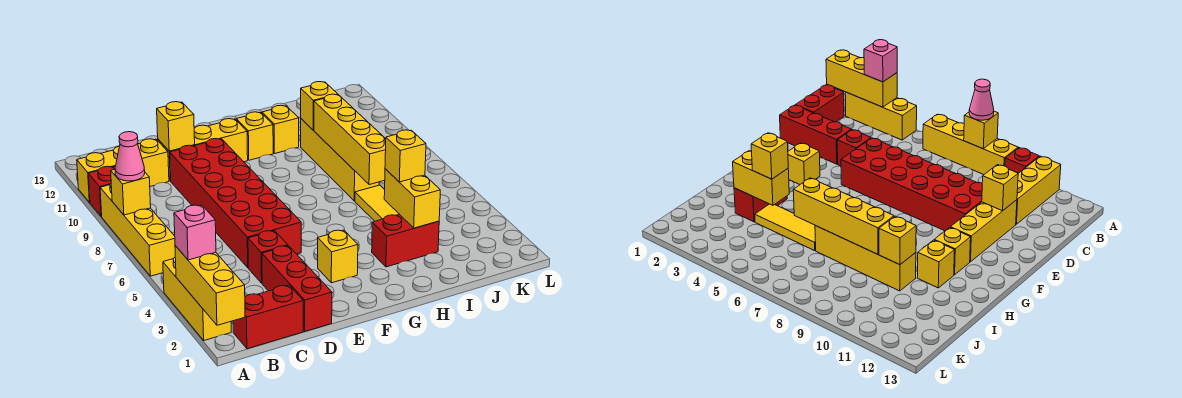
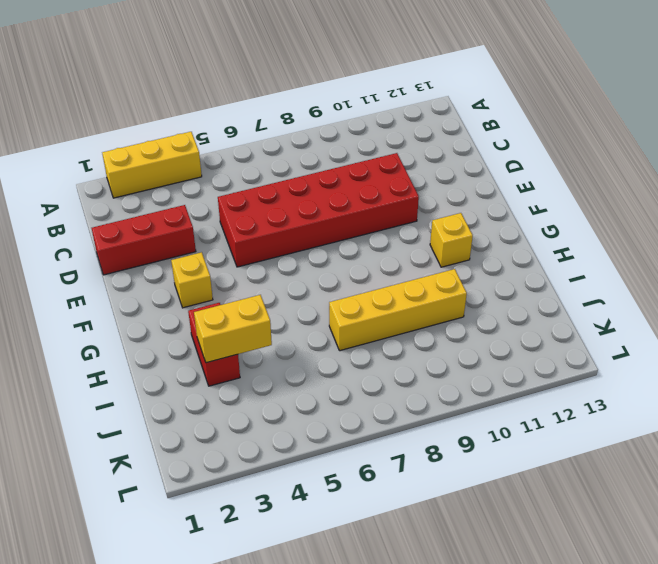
none -> yellow brick A6:A9 level 1
none -> red brick A10 level 1
none -> yellow brick A11:C11 level 1

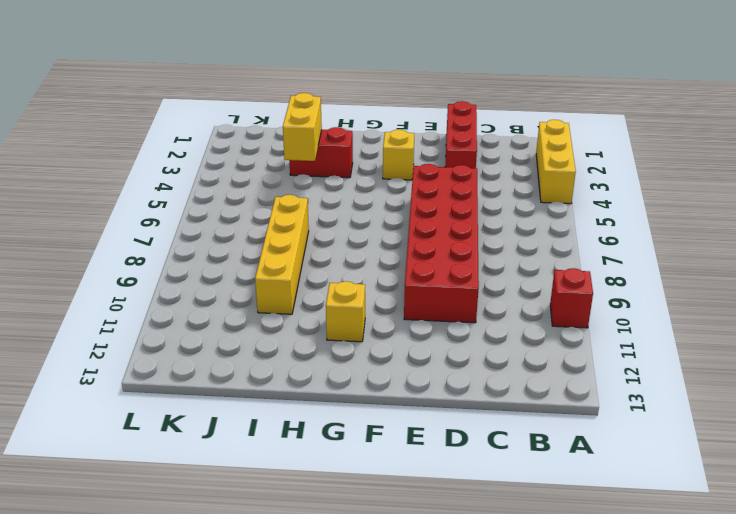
none -> yellow brick A6:A9 level 1
none -> yellow brick A11:C11 level 1
none -> red brick B1:C1 level 1

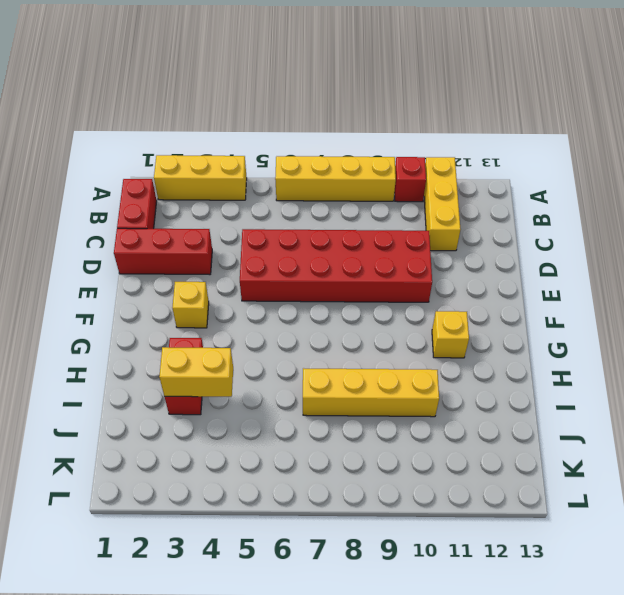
none -> red brick D4 level 1
none -> yellow brick D11:F11 level 1
none -> yellow brick H11 level 1

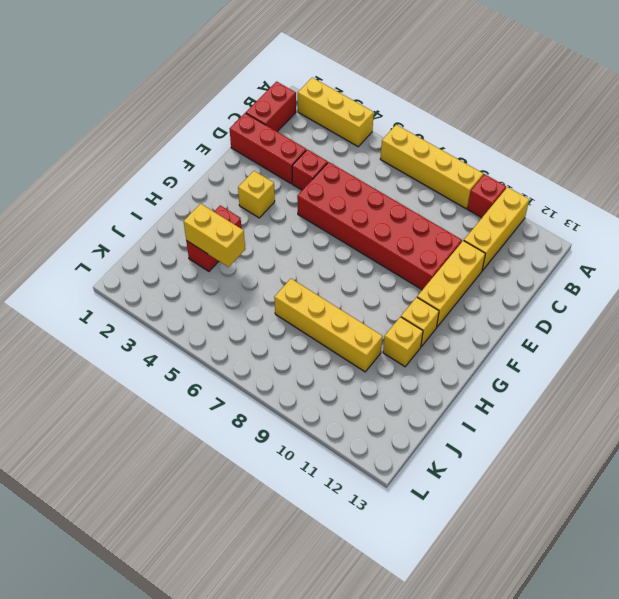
none -> yellow tile I4:I6 level 1
none -> yellow brick A1:A3 level 2
none -> yellow brick A8 level 2

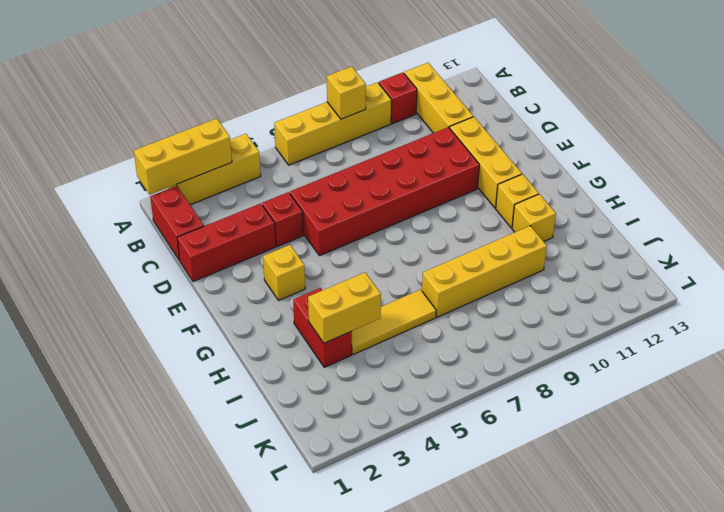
none -> yellow brick D11 level 2
none -> yellow brick I6:I9 level 2
none -> yellow brick I10 level 2

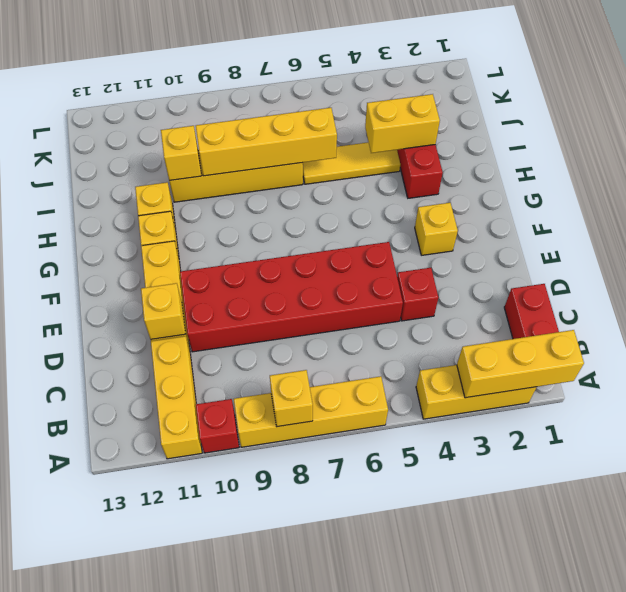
none -> red brick D1:D3 level 1
none -> pink brick A3 level 3
none -> pink cone A8 level 3

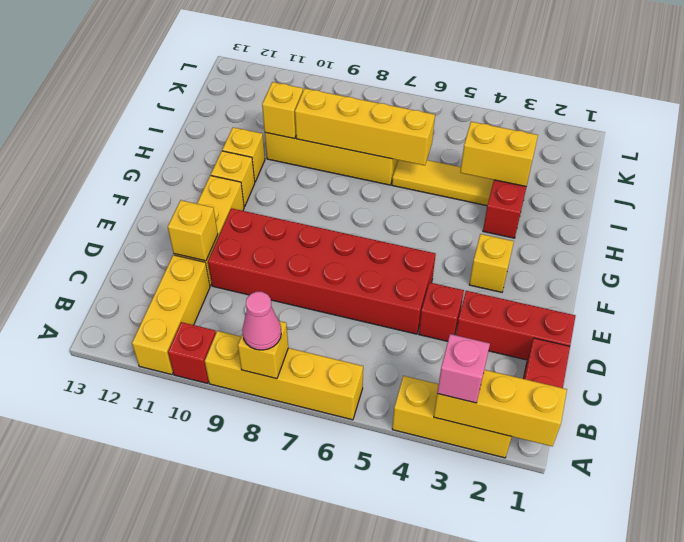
none -> yellow brick I4 level 3

